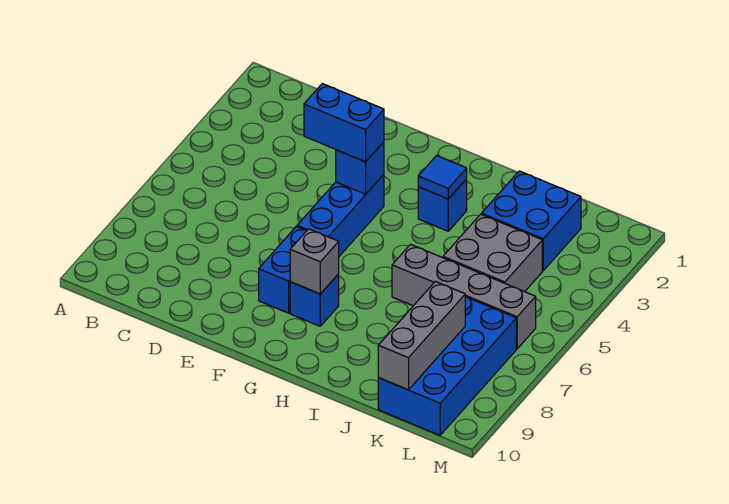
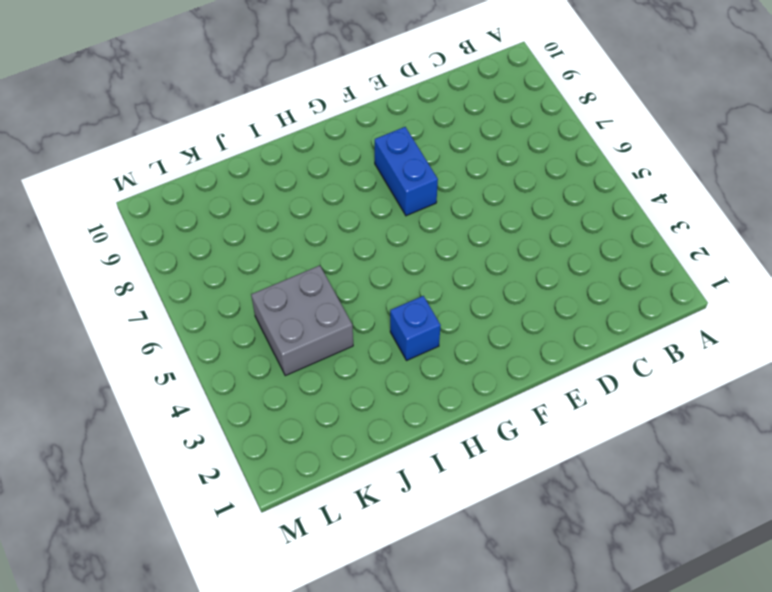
none -> blue brick F4:F6 level 1
none -> blue brick G8 level 1
none -> grey brick I6:L6 level 1

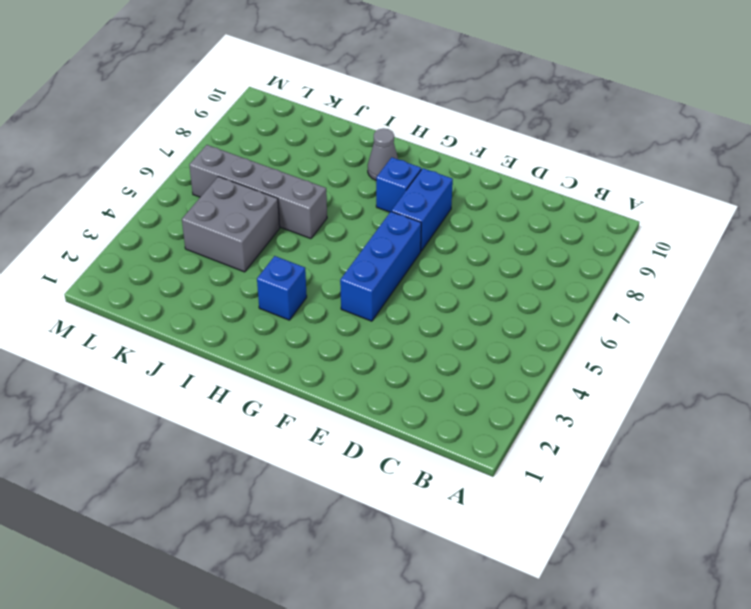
grey cone H9 level 1 -> none
none -> blue brick J2:K3 level 1
none -> blue brick K7:L10 level 1
none -> blue brick F4 level 2

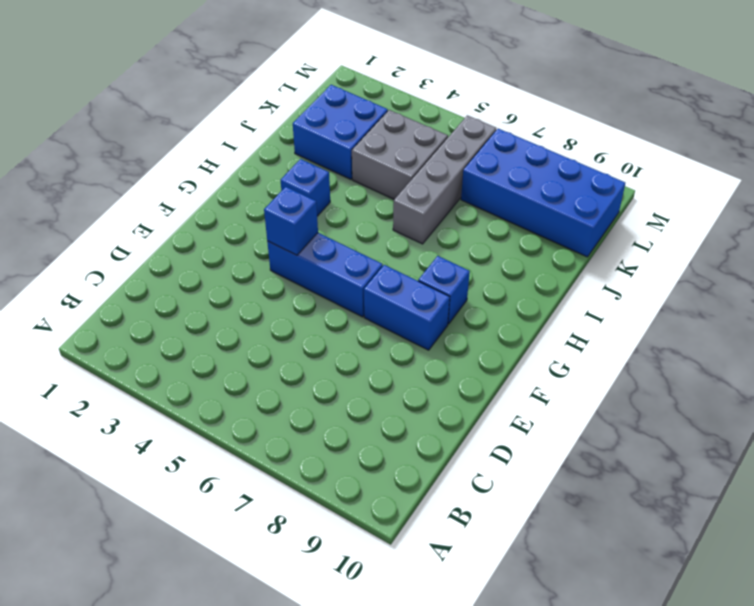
none -> grey brick G8 level 2
none -> blue tile H3 level 2
none -> grey brick K8:K10 level 2

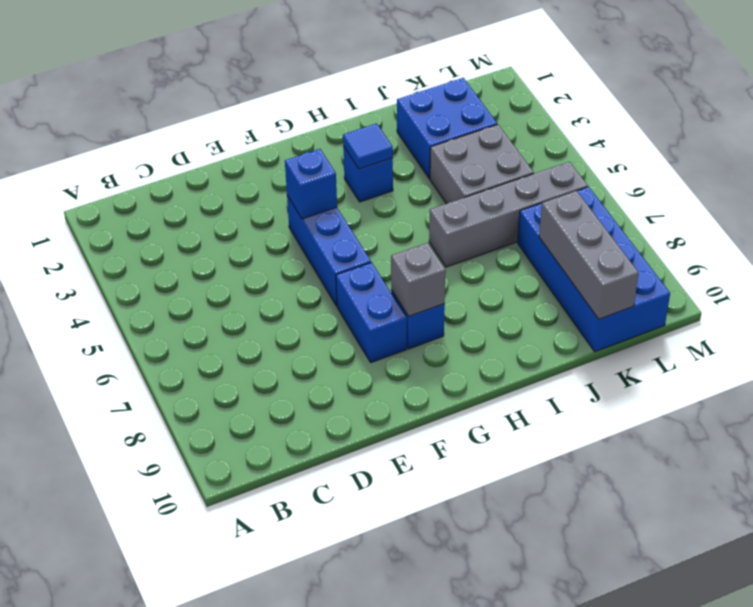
none -> blue brick E4:F4 level 3

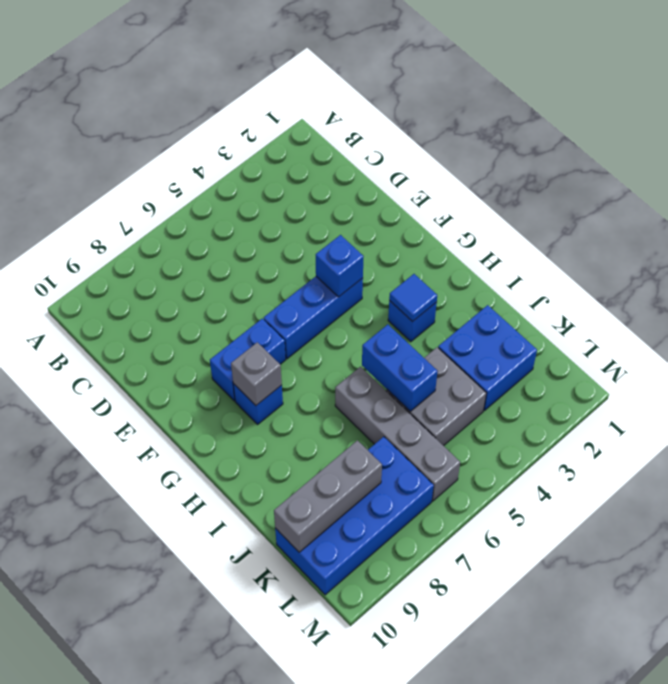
blue brick I5:J5 level 2 -> blue brick E4:F4 level 3

